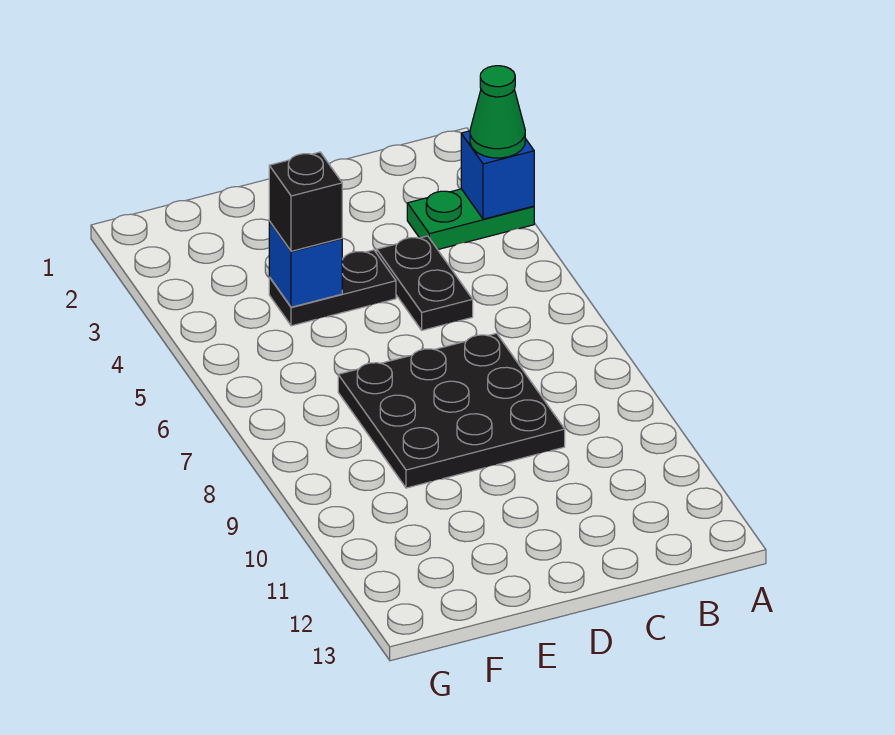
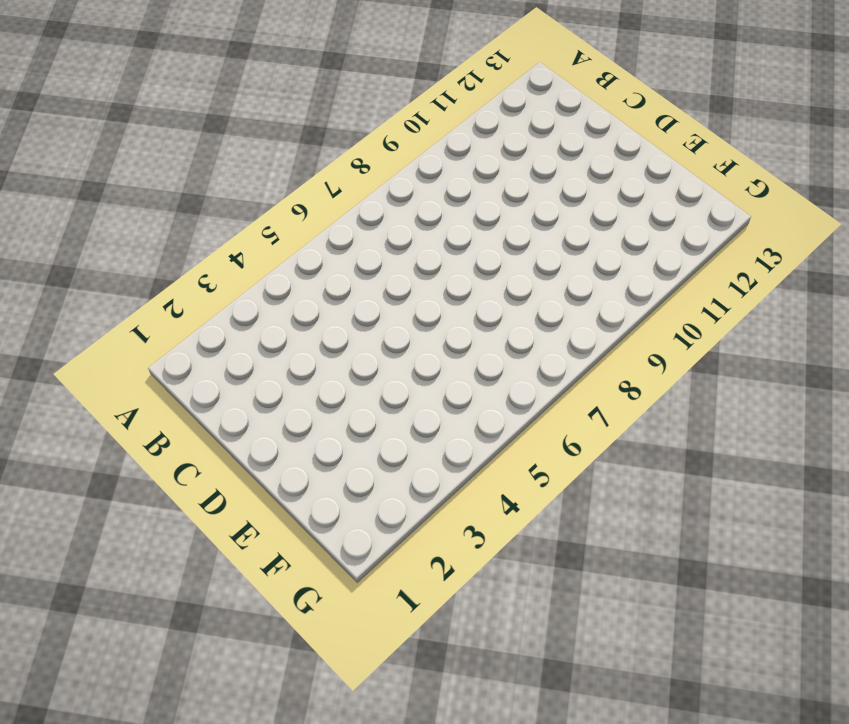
none -> green plate A3:B3 level 1
none -> black plate C4:C5 level 1

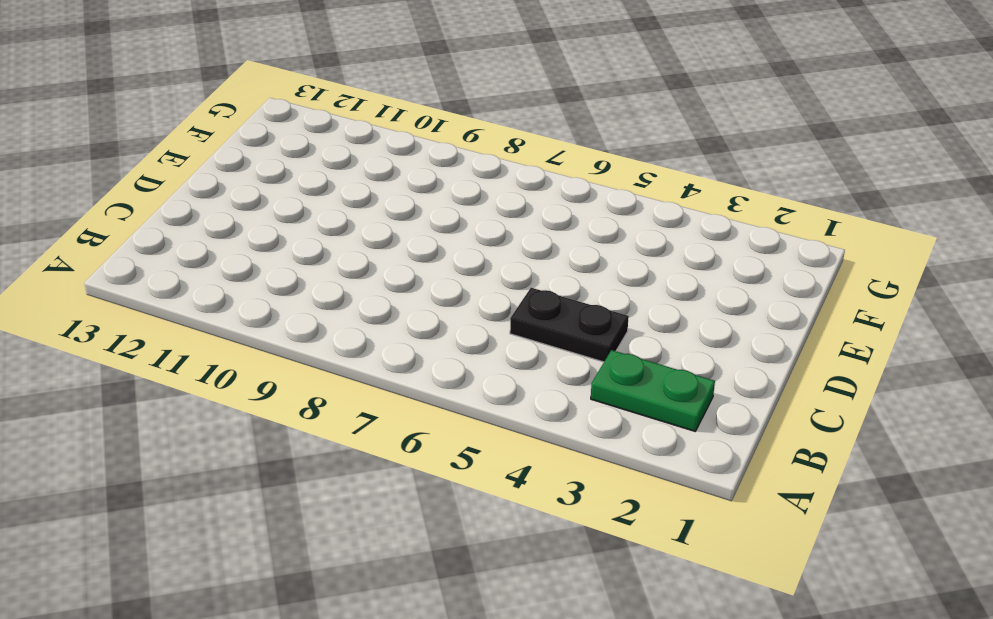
green plate B2:B3 level 1 -> green plate A3:B3 level 1
none -> black plate C7:E9 level 1
none -> black plate D4:E4 level 1

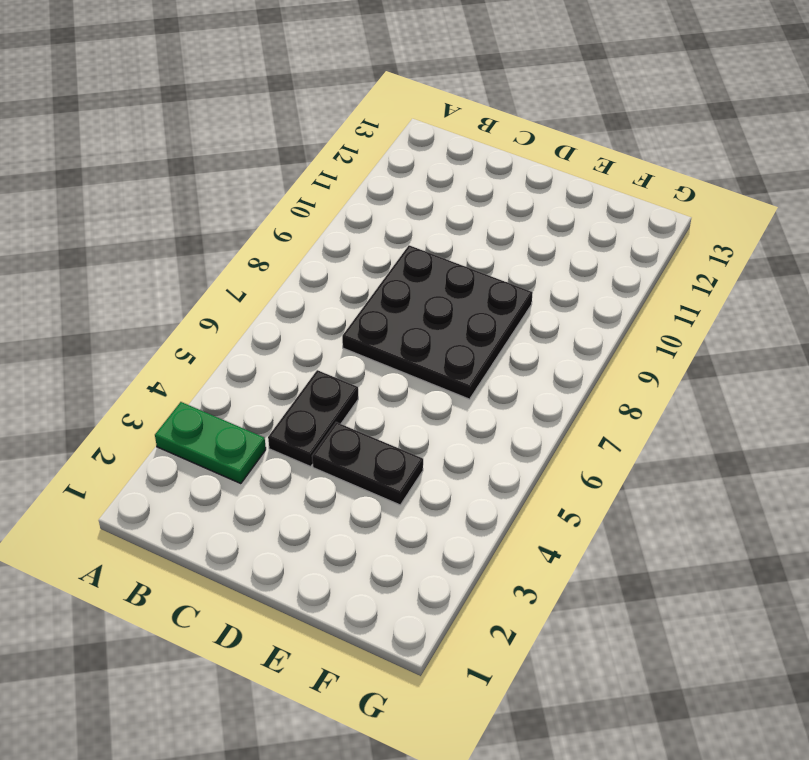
none -> blue brick A3 level 2
none -> blue brick E4 level 2

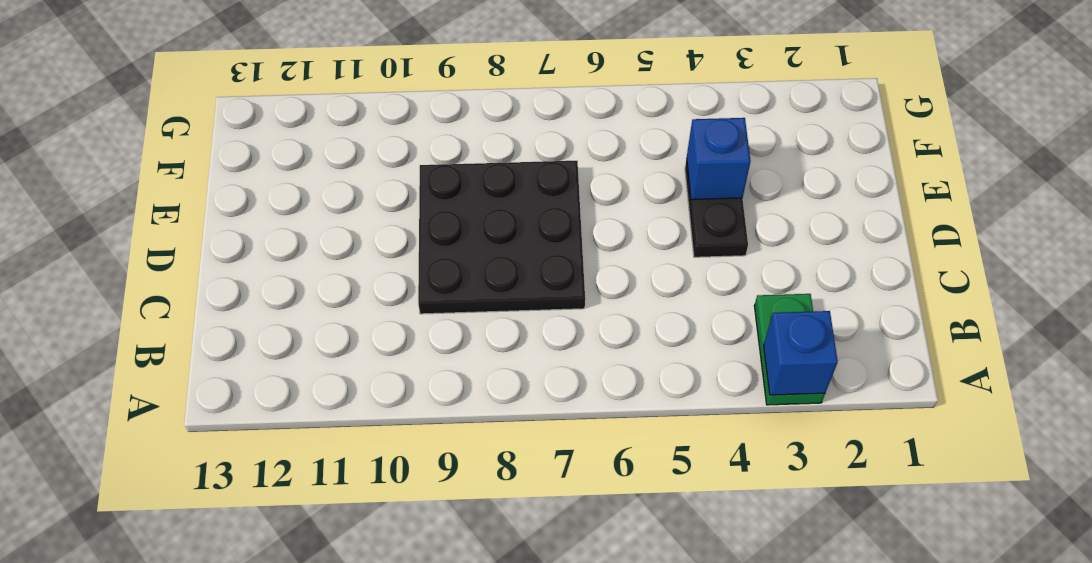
none -> black plate C4:C5 level 1
none -> green cone A3 level 3

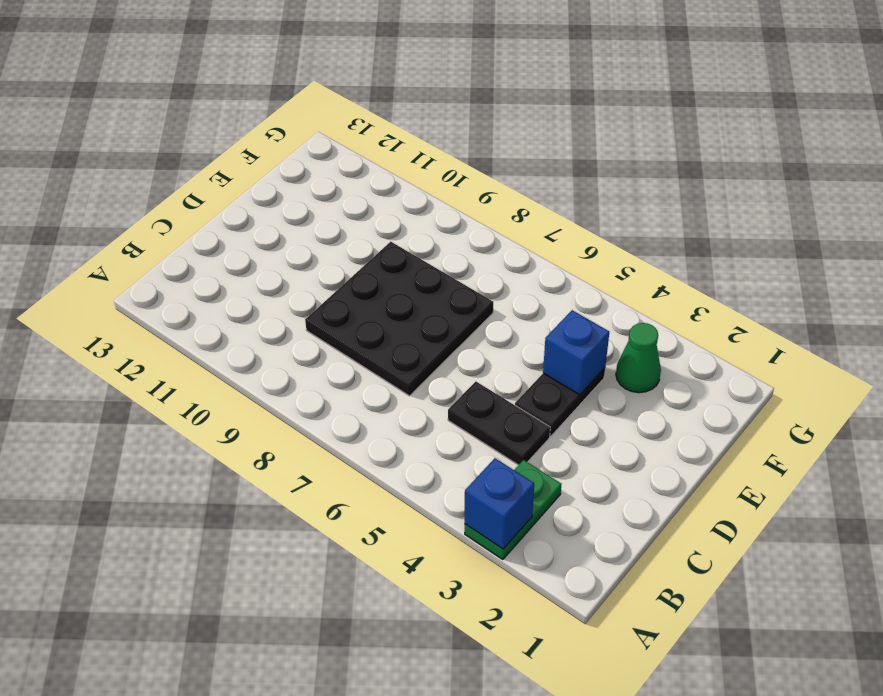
green cone F3 level 1 -> green cone A3 level 3
none -> black brick E4 level 3

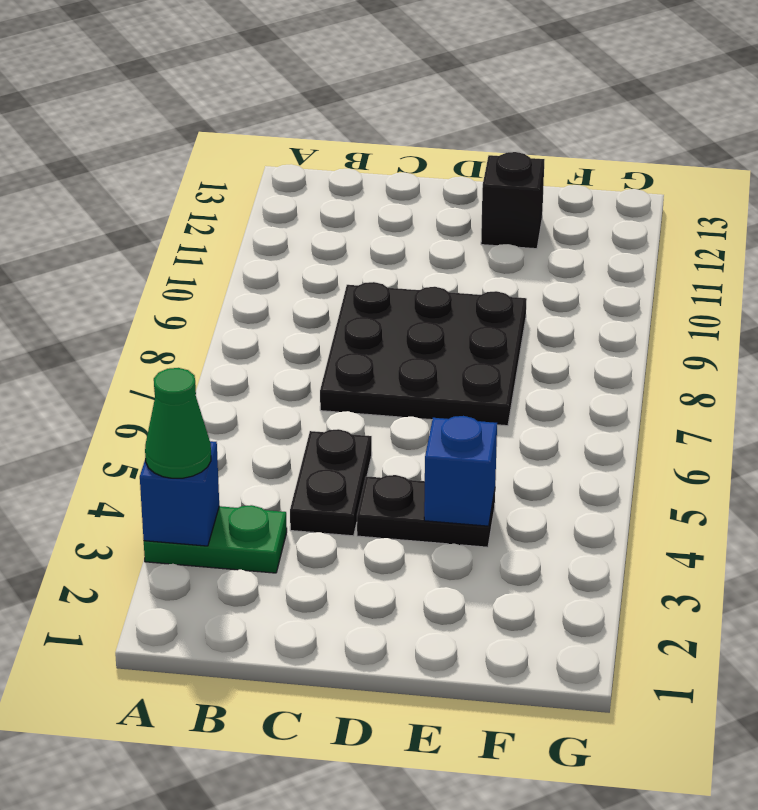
black brick E12 level 1 -> black brick E4 level 3

